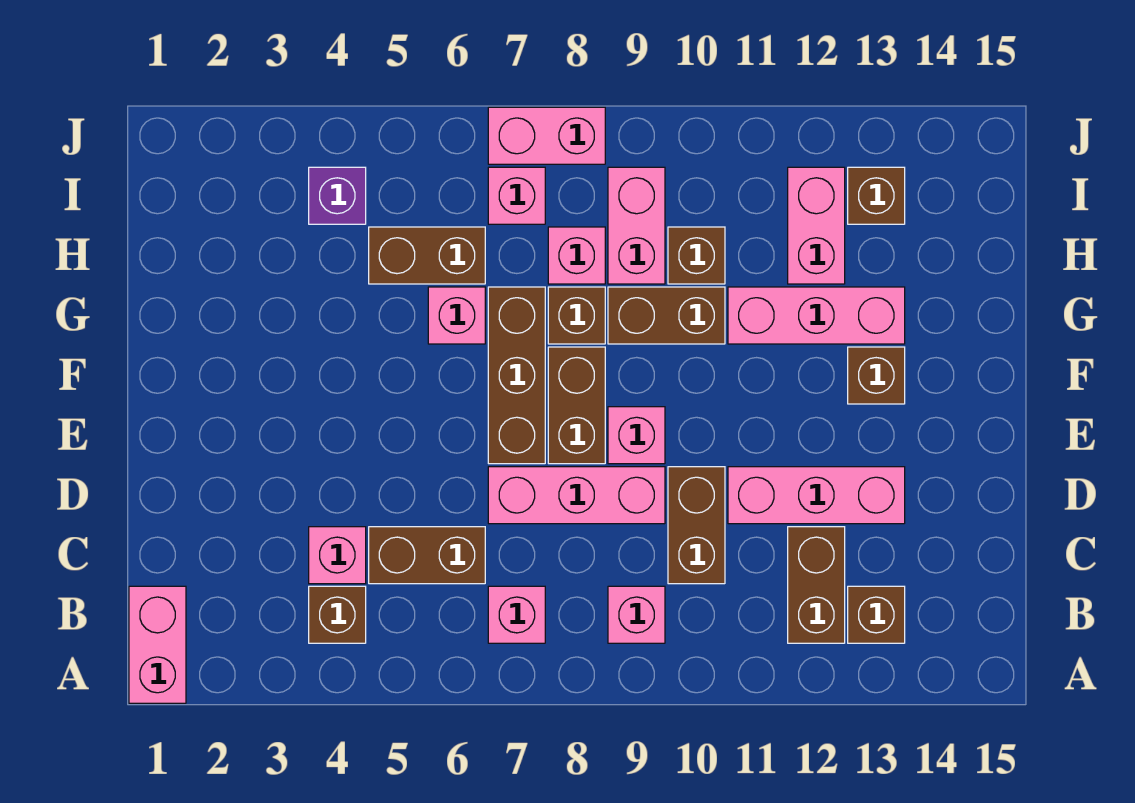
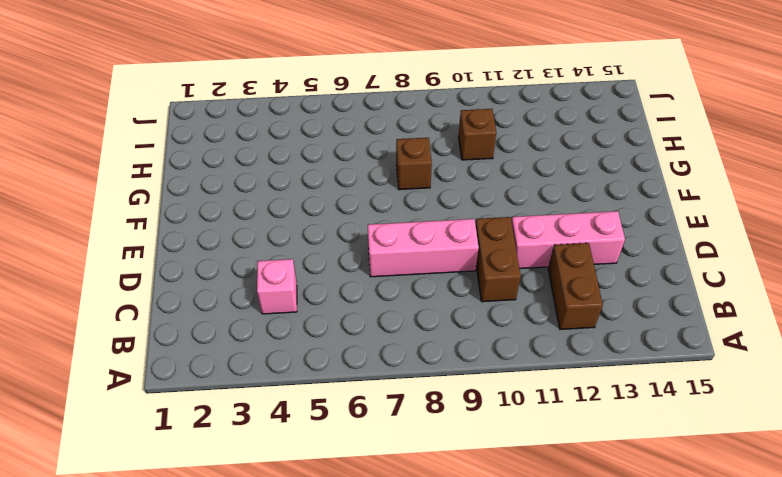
none -> pink brick A1:B1 level 1
none -> brown brick B4 level 1
none -> pink brick B7 level 1

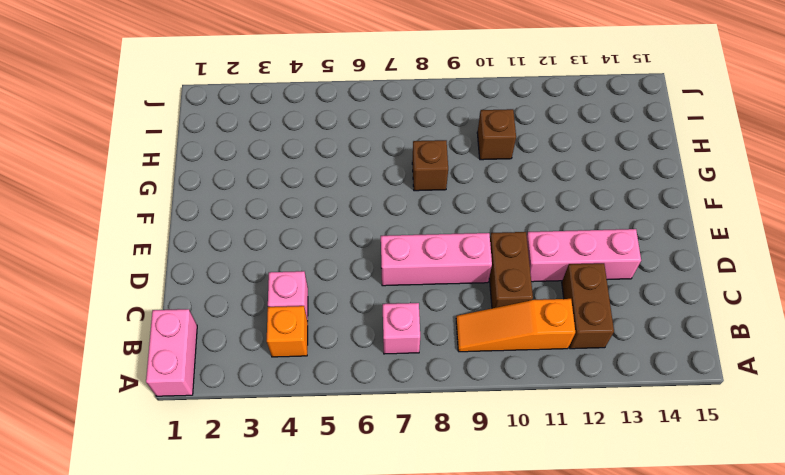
orange brick B4 level 1 -> brown brick B4 level 1
orange slope B9:B11 level 1 top 11 -> pink brick B9 level 1
none -> brown brick B13 level 1
none -> brown brick C5:C6 level 1
none -> brown brick E7:G7 level 1

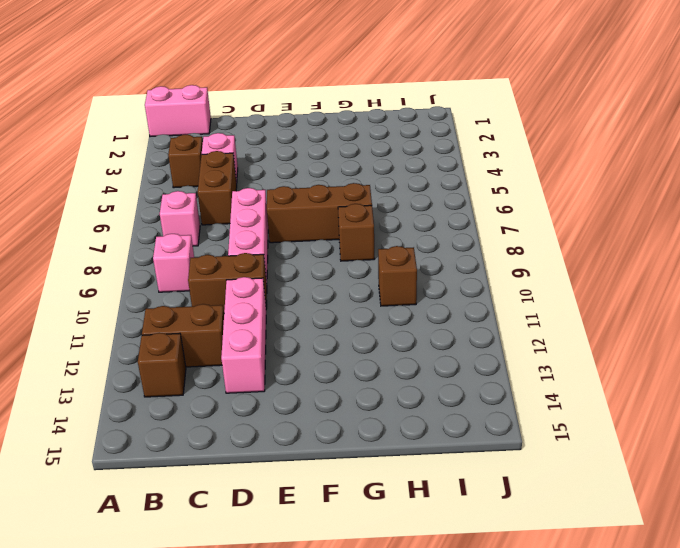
none -> brown brick E8:F8 level 1
none -> pink brick E9 level 1
none -> brown brick F13 level 1

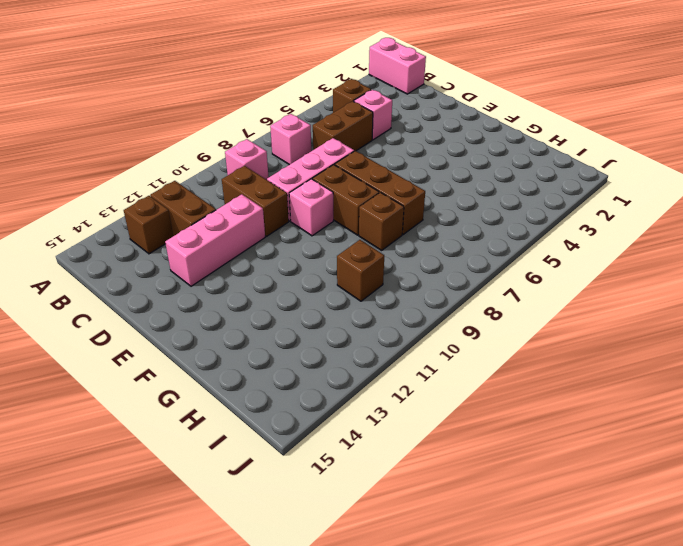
none -> brown brick F13 level 1
none -> pink brick G6 level 1
none -> brown brick G9:G10 level 1

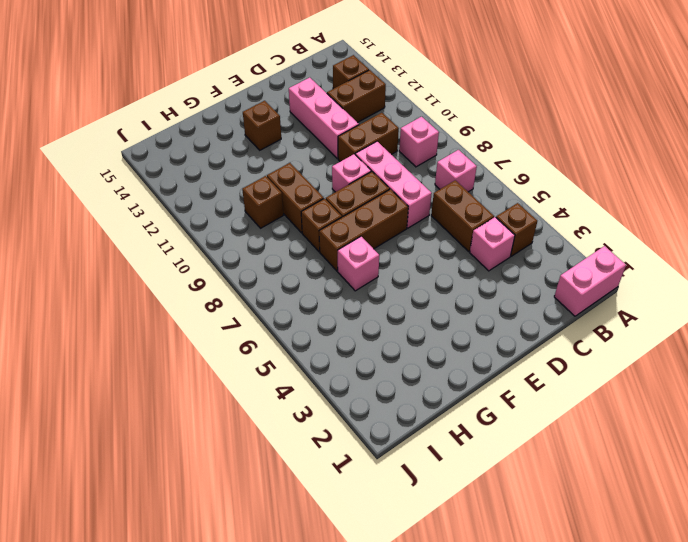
none -> pink brick G11:G13 level 1
none -> brown brick H5:H6 level 1
none -> pink brick H8 level 1

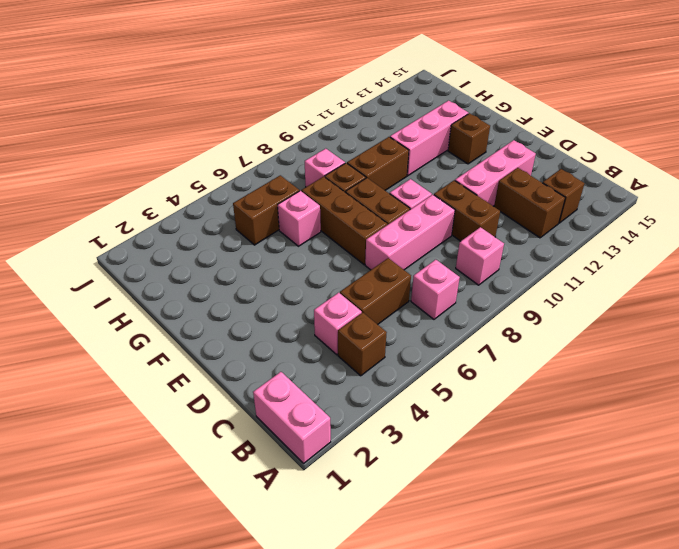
none -> pink brick H9:I9 level 1
none -> brown brick H10 level 1
none -> pink brick H12:I12 level 1

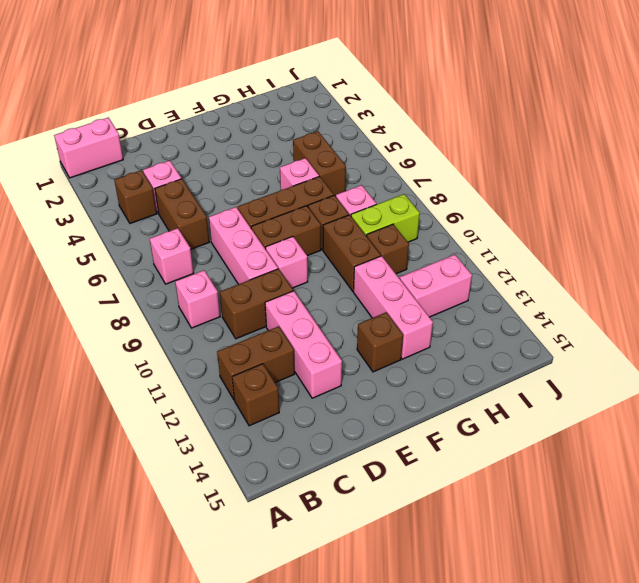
lime brick H9:I9 level 1 -> pink brick H9:I9 level 1
none -> purple brick I4 level 1
none -> pink brick I7 level 1
none -> brown brick I13 level 1

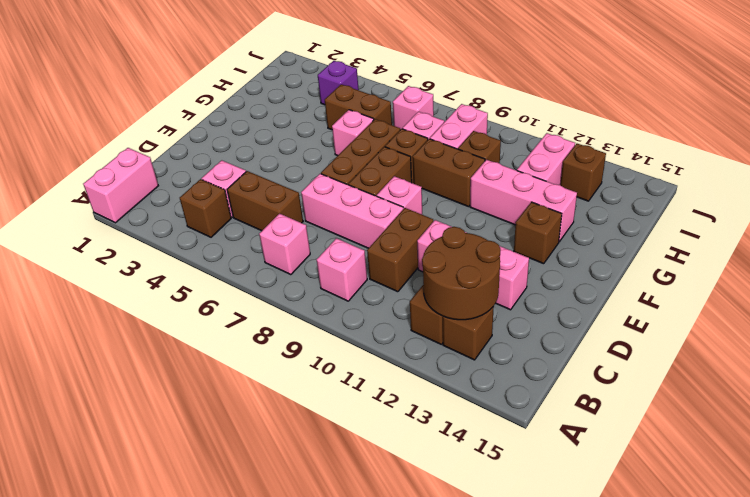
brown round brick B12:C13 level 2 -> none
none -> pink brick J7:J8 level 1

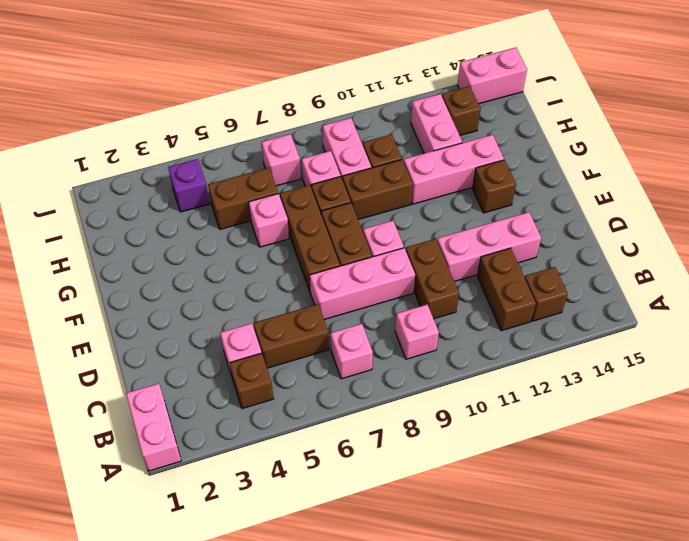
pink brick J14:J15 level 1 -> pink brick J7:J8 level 1

